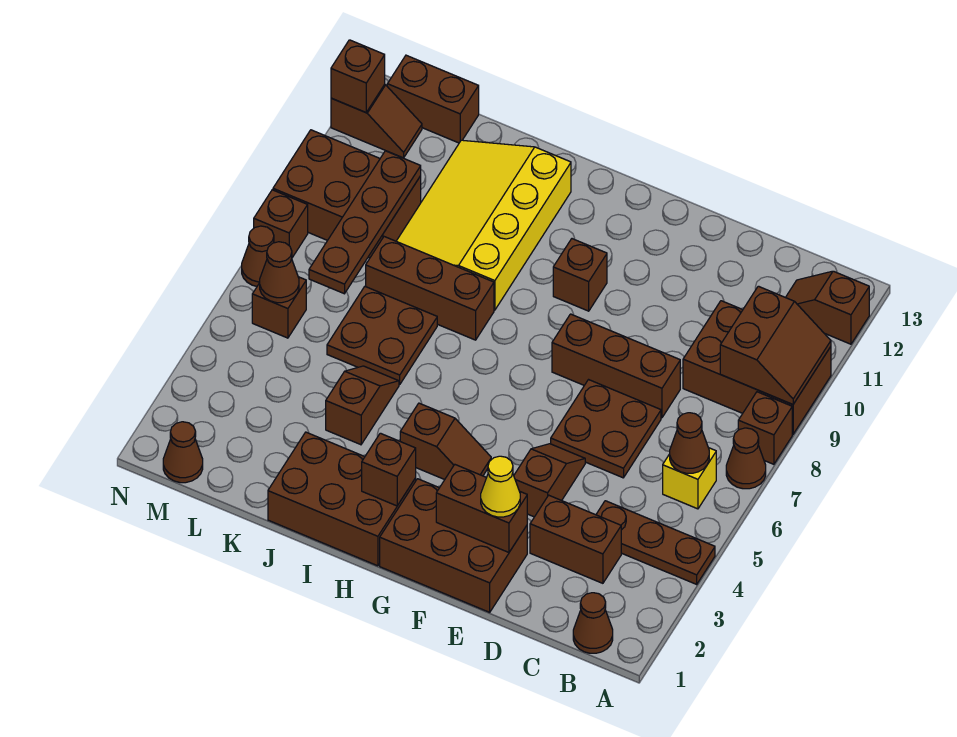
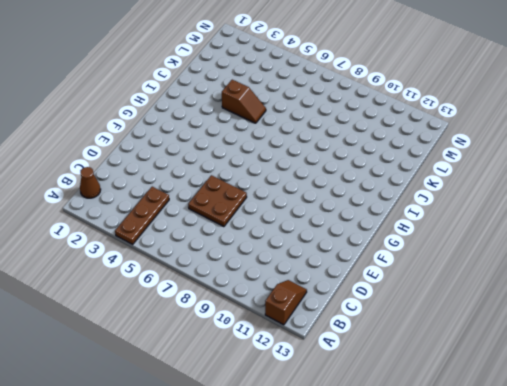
none -> brown cone A7 level 1
none -> brown brick A8 level 1
none -> brown brick A9:C10 level 1
none -> yellow brick B6 level 1

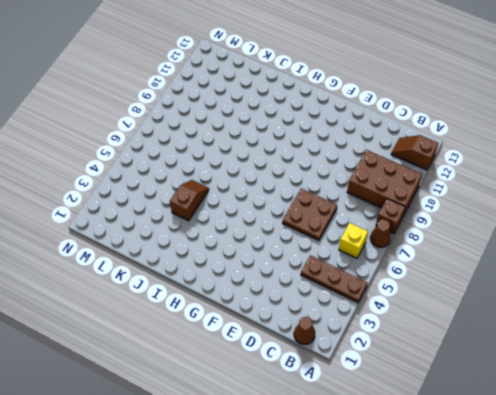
none -> brown brick C3:D3 level 1
none -> brown brick D8:F8 level 1
none -> brown brick E1:G2 level 1
none -> brown slope E4:E5 level 1 top 4

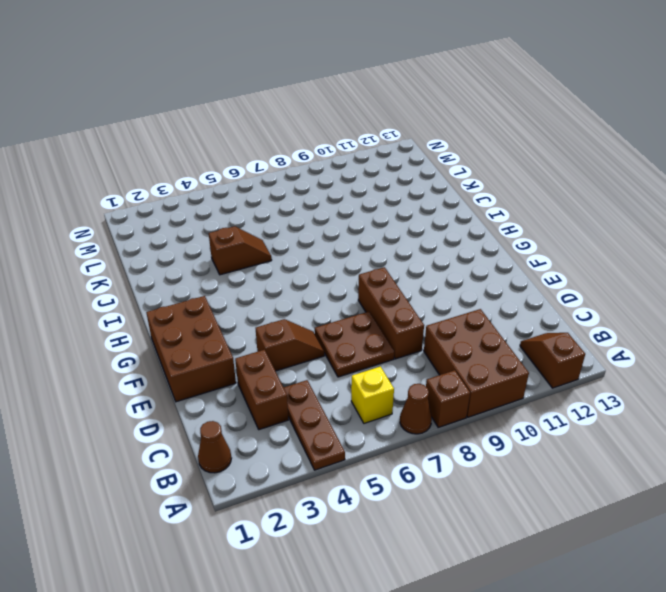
none -> brown slope G4:H4 level 1 top H
none -> brown brick G10 level 1
none -> brown brick H1:J2 level 1
none -> brown brick I8:K8 level 1

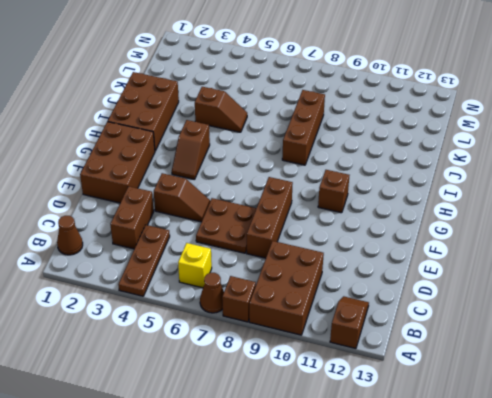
none -> yellow slope I9:K12 level 1 top I
none -> brown plate J6:K7 level 1
none -> brown brick L9:N10 level 1
none -> brown brick L13:M13 level 1

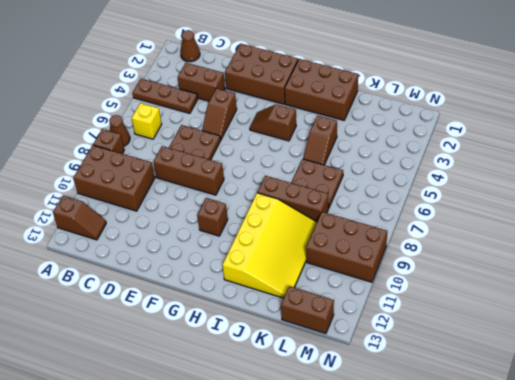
none -> brown cone M1 level 1
none -> brown brick M6 level 1
none -> brown slope M12:N12 level 1 top N
none -> brown cone N7 level 1

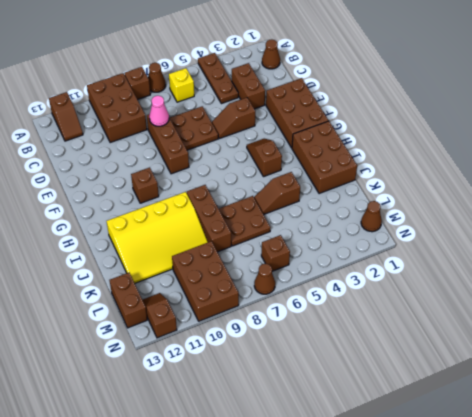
pink cone D8 level 2 -> none
none -> brown brick N8 level 1
none -> brown slope A9:B10 level 2 top B
none -> brown cone B6 level 2
none -> brown brick E2:F2 level 2

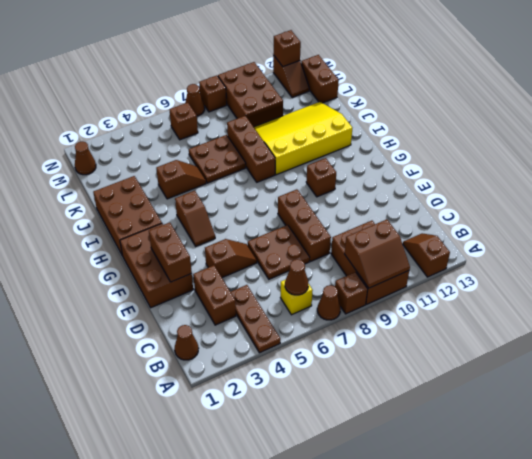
none -> brown brick H2 level 2
none -> brown plate L7:L10 level 2
none -> brown cone M6 level 2
none -> yellow cone E2 level 3

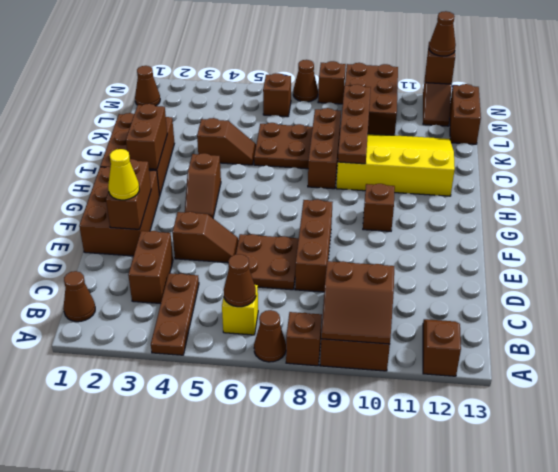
brown brick H2:I2 level 2 -> brown brick H2 level 2
brown plate I9:L9 level 2 -> brown plate L7:L10 level 2
brown cone N12 level 3 -> brown cone M6 level 2

